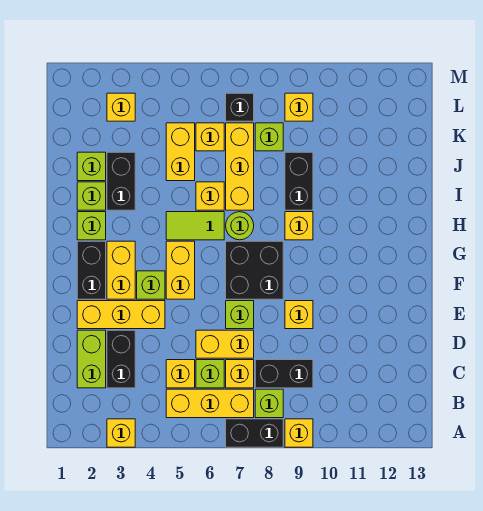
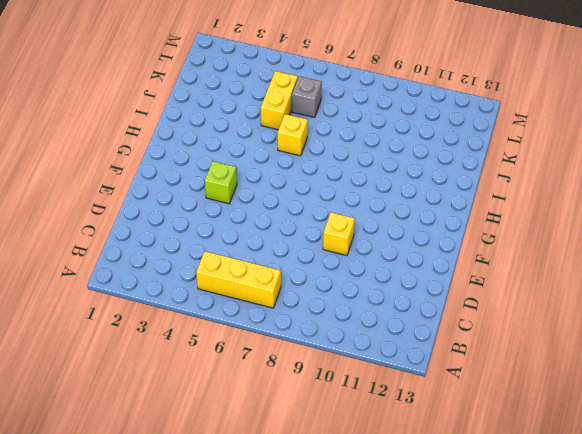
grey brick K6 level 1 -> yellow brick K6 level 1
none -> yellow brick A3 level 1
none -> black brick A7:A8 level 1
none -> yellow brick A9 level 1
none -> lime brick B8 level 1

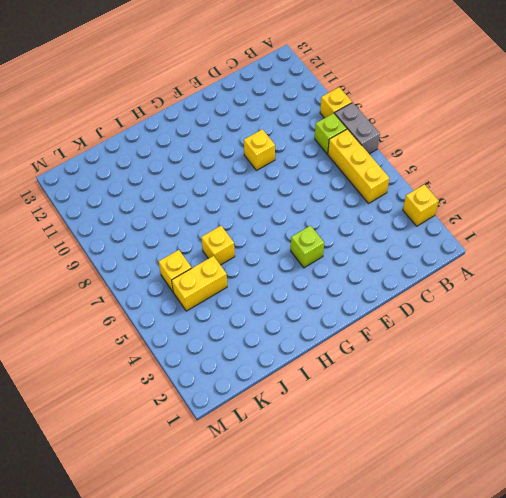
grey brick A7:A8 level 1 -> black brick A7:A8 level 1
none -> lime brick C2:D2 level 1
none -> black brick C3:D3 level 1
none -> yellow brick C5 level 1
none -> lime brick C6 level 1

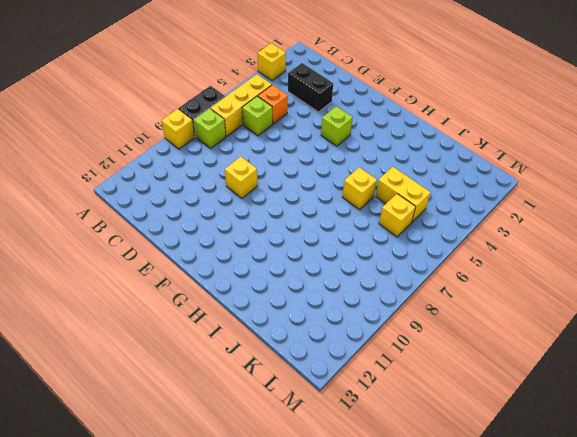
orange brick C5 level 1 -> yellow brick C5 level 1
none -> lime brick C2:D2 level 1
none -> yellow brick C7 level 1
none -> black brick C8:C9 level 1
none -> yellow brick D6:D7 level 1

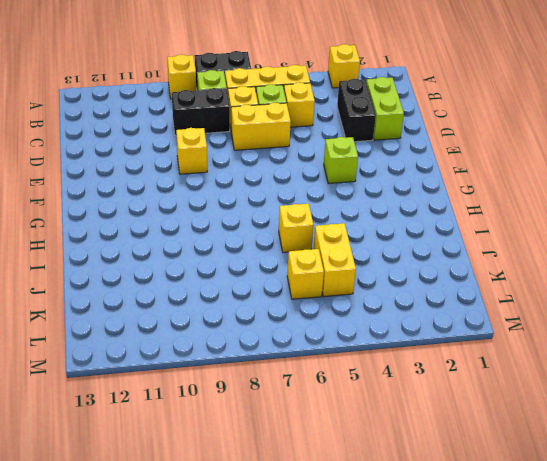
none -> yellow brick E2:E4 level 1
none -> lime brick E7 level 1
none -> black brick F2:G2 level 1
none -> yellow brick F3:G3 level 1

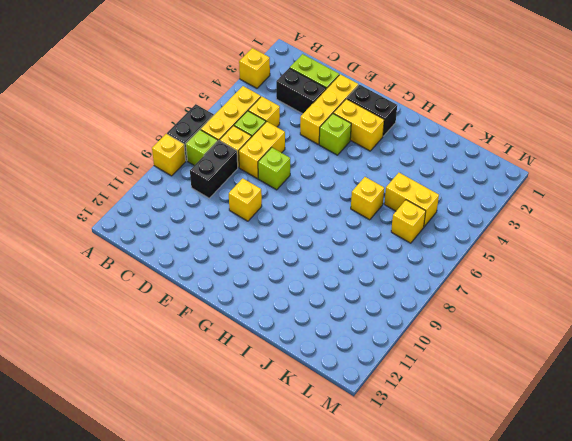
none -> yellow brick F5:G5 level 1
none -> black brick F7:G8 level 1
none -> lime brick H2 level 1
none -> lime tile H5:H6 level 1

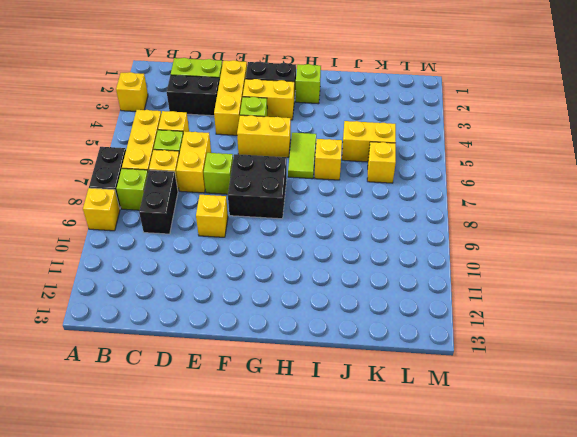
none -> lime round brick H7 level 1
none -> yellow brick H9 level 1
none -> lime brick I2 level 1
none -> black brick I3:J3 level 1

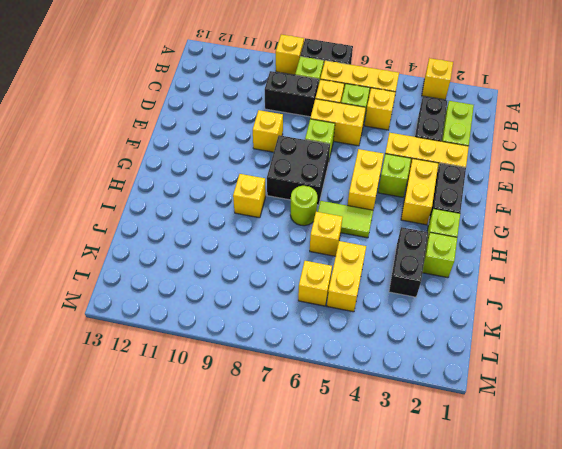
none -> yellow brick I7:K7 level 1
none -> black brick I9:J9 level 1
none -> lime brick J2 level 1
none -> lime brick K8 level 1

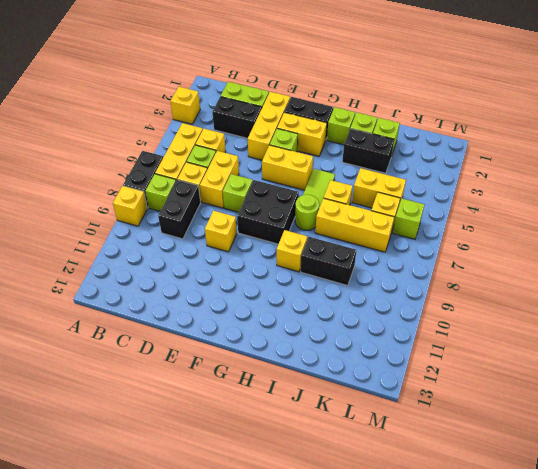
lime brick L6 level 1 -> lime brick K8 level 1
none -> yellow brick L3 level 1
none -> black brick L7 level 1
none -> yellow brick L9 level 1

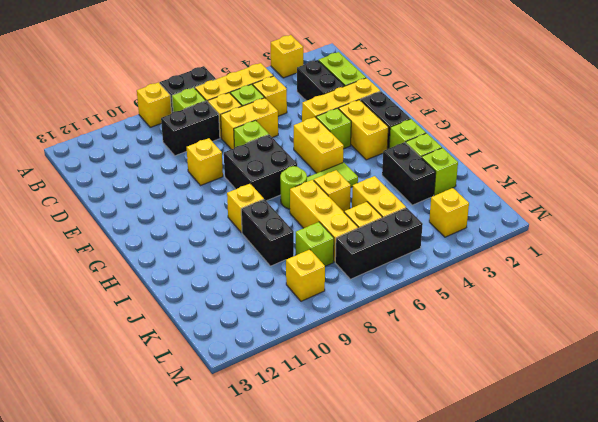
black brick L5:L7 level 1 -> black brick L7 level 1

